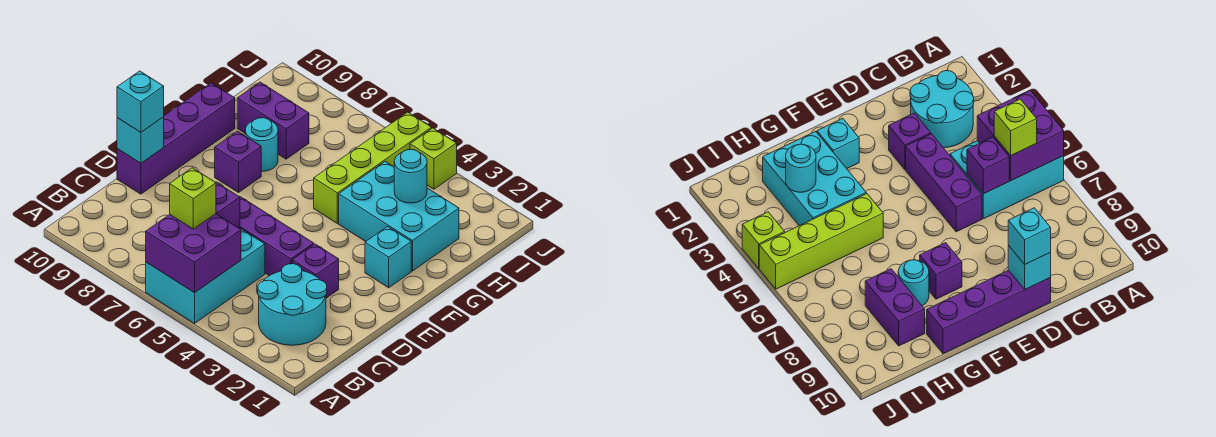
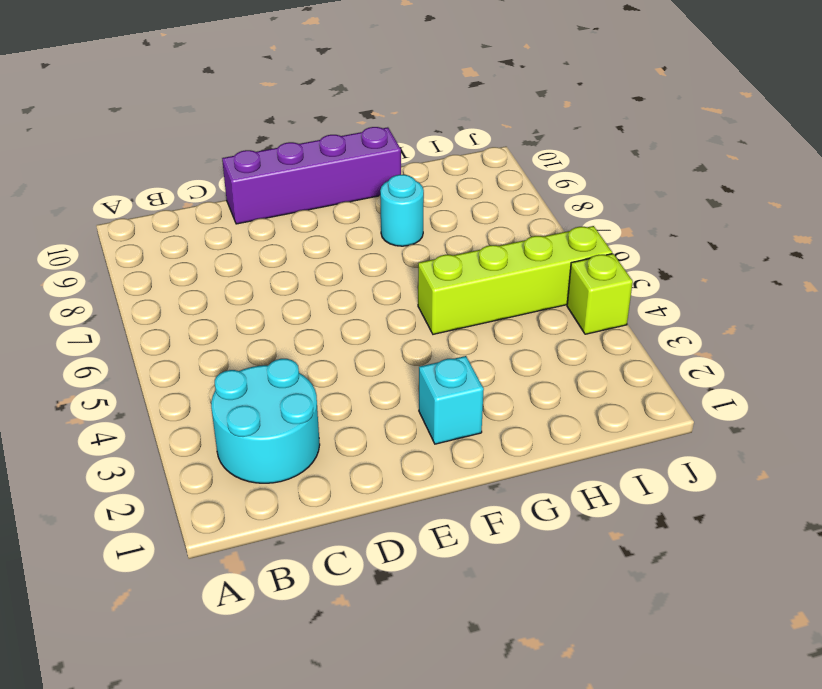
none -> cyan brick A5:C6 level 1
none -> purple brick D3 level 1
none -> purple brick D4:D6 level 1

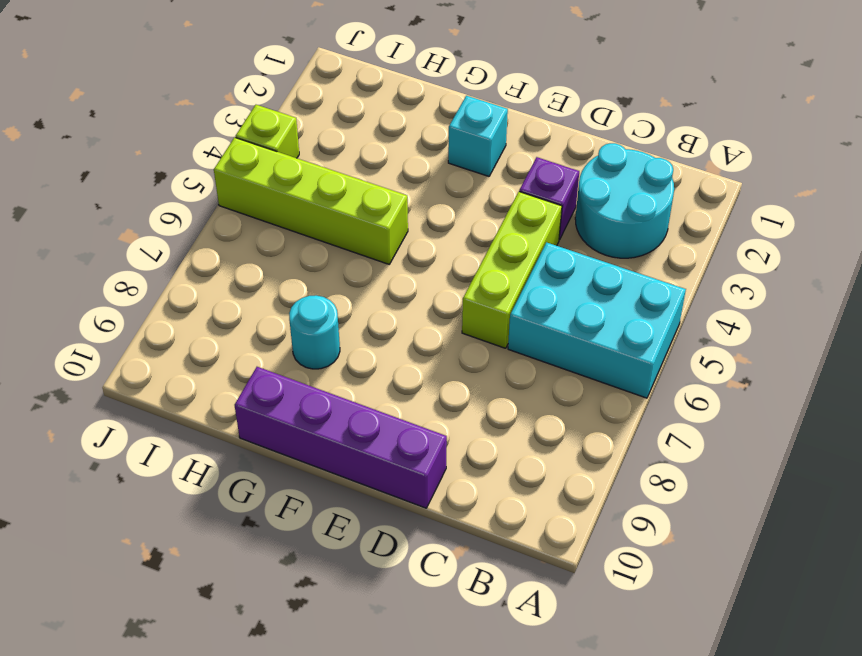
lime brick D4:D6 level 1 -> purple brick D4:D6 level 1
none -> purple brick F8 level 1
none -> cyan brick G2:H4 level 1
none -> purple brick H8:H9 level 1

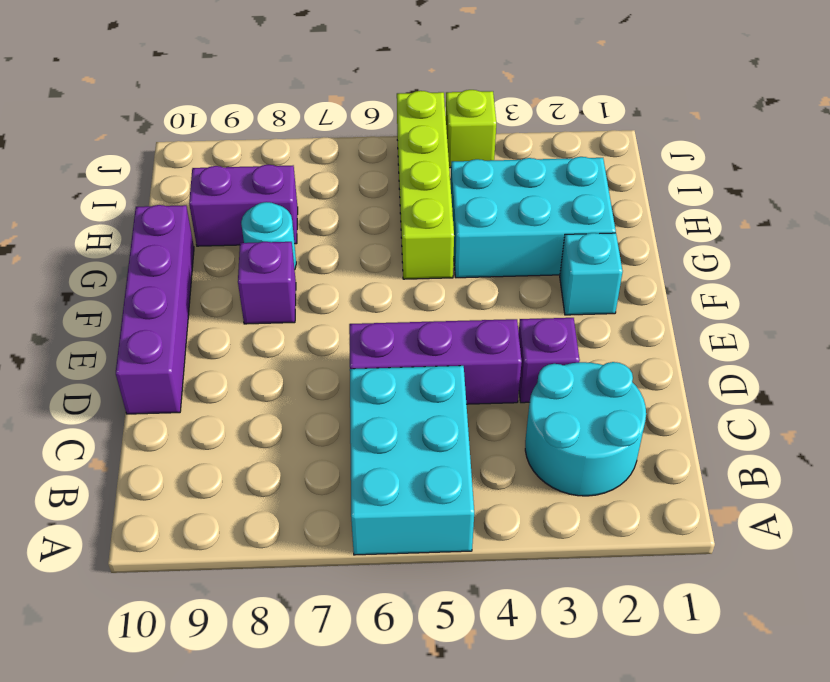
none -> purple brick A5:B6 level 2
none -> purple brick C6 level 2
none -> cyan brick D10 level 2

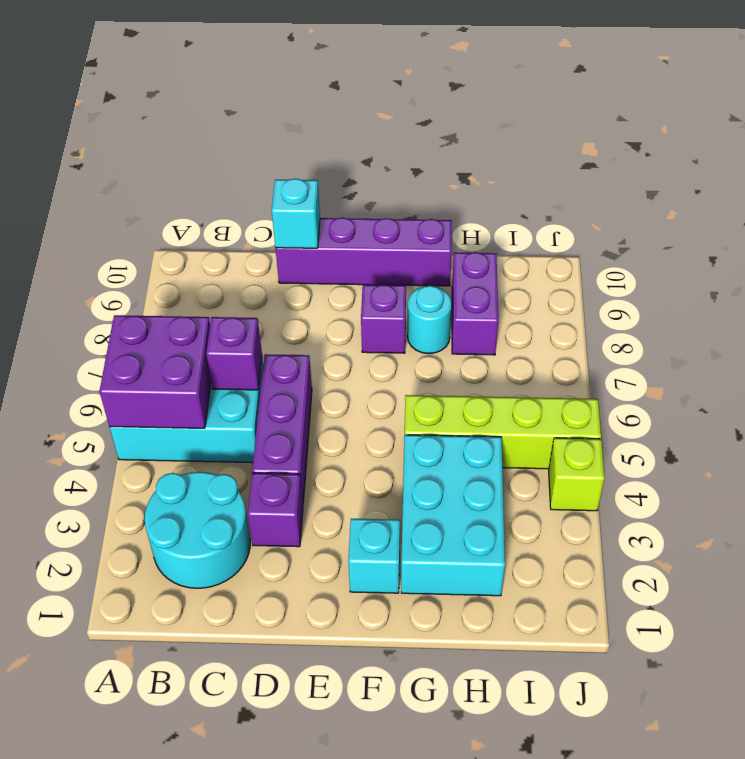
none -> cyan round brick H3 level 2
none -> lime brick B6 level 3
none -> cyan brick D10 level 3

